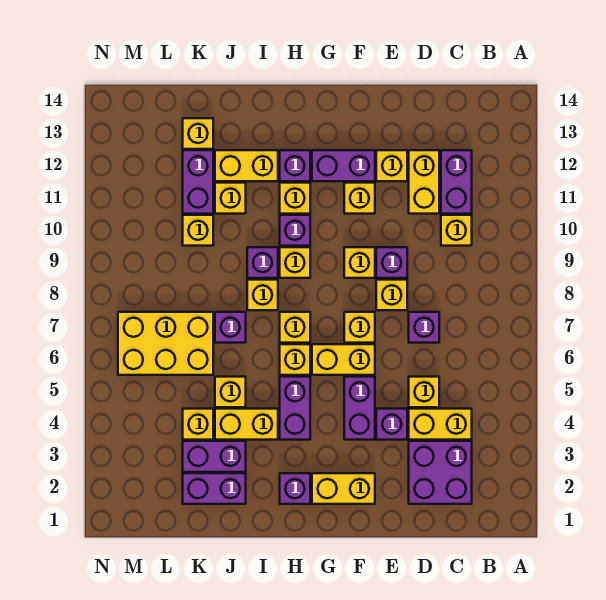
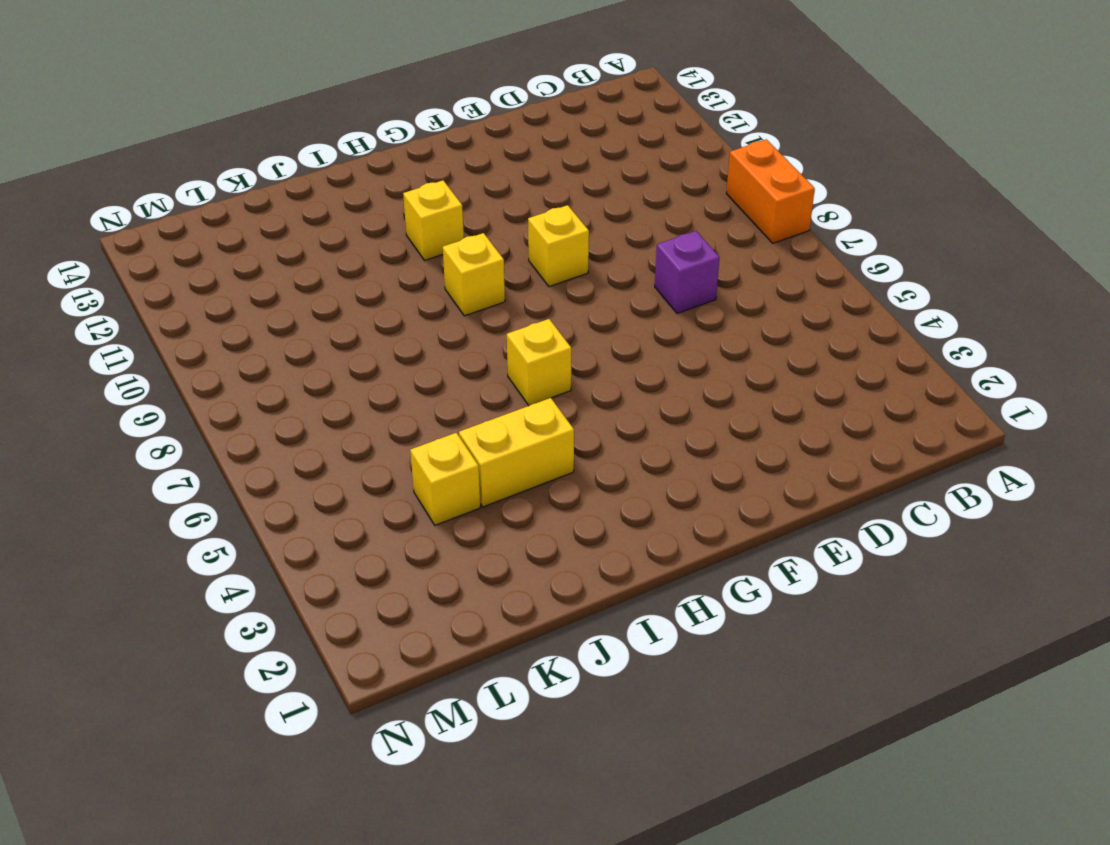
orange brick A8:A9 level 1 -> none
none -> purple brick C2:D3 level 1
none -> yellow brick C4:D4 level 1
none -> yellow brick C10 level 1
none -> purple brick C11:C12 level 1

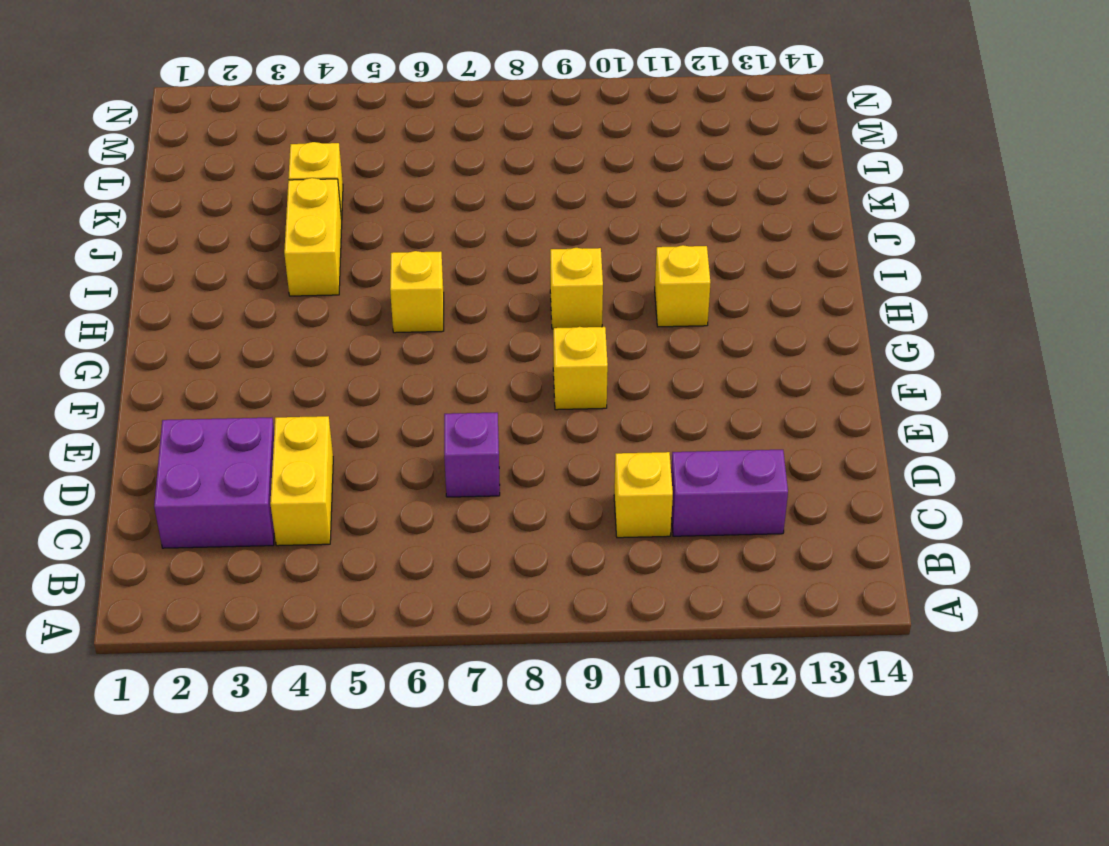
none -> yellow brick D5 level 1
none -> yellow brick D11:D12 level 1
none -> purple brick E4 level 1
none -> yellow brick E8 level 1

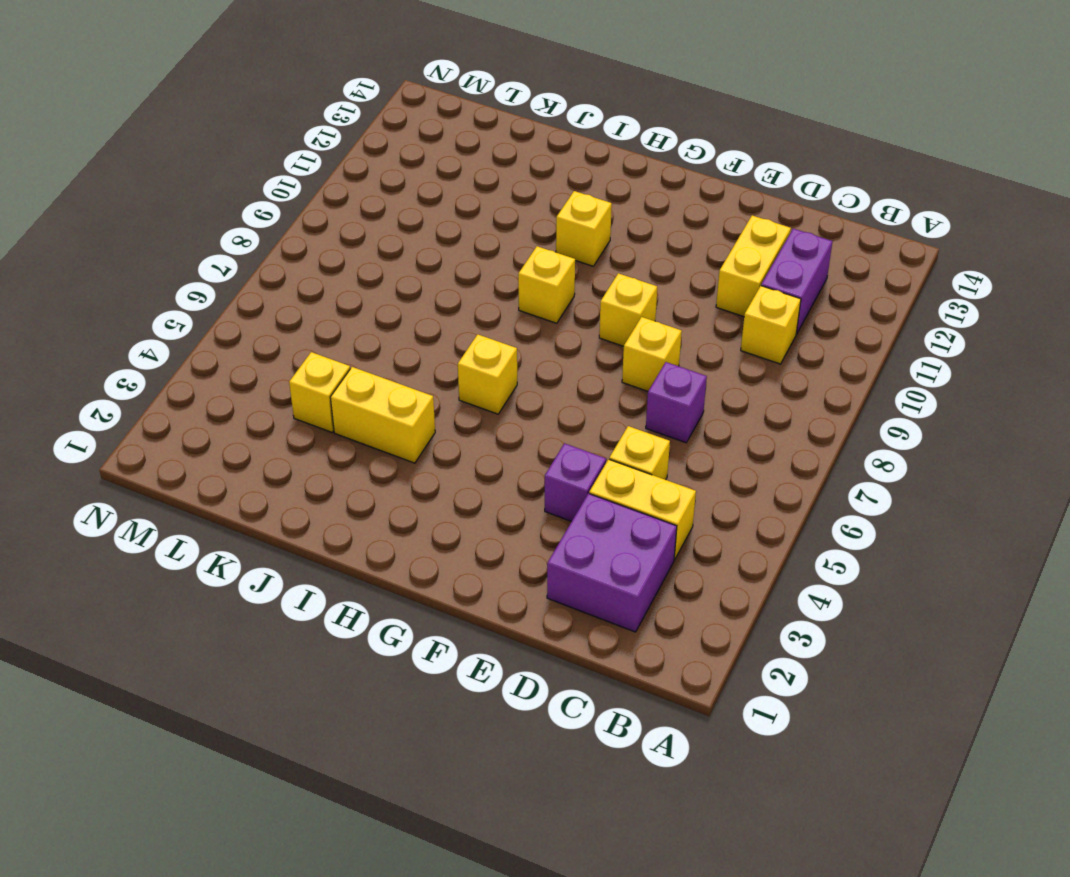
none -> purple brick E9 level 1
none -> yellow brick E12 level 1
none -> yellow brick F2:G2 level 1
none -> purple brick F4:F5 level 1

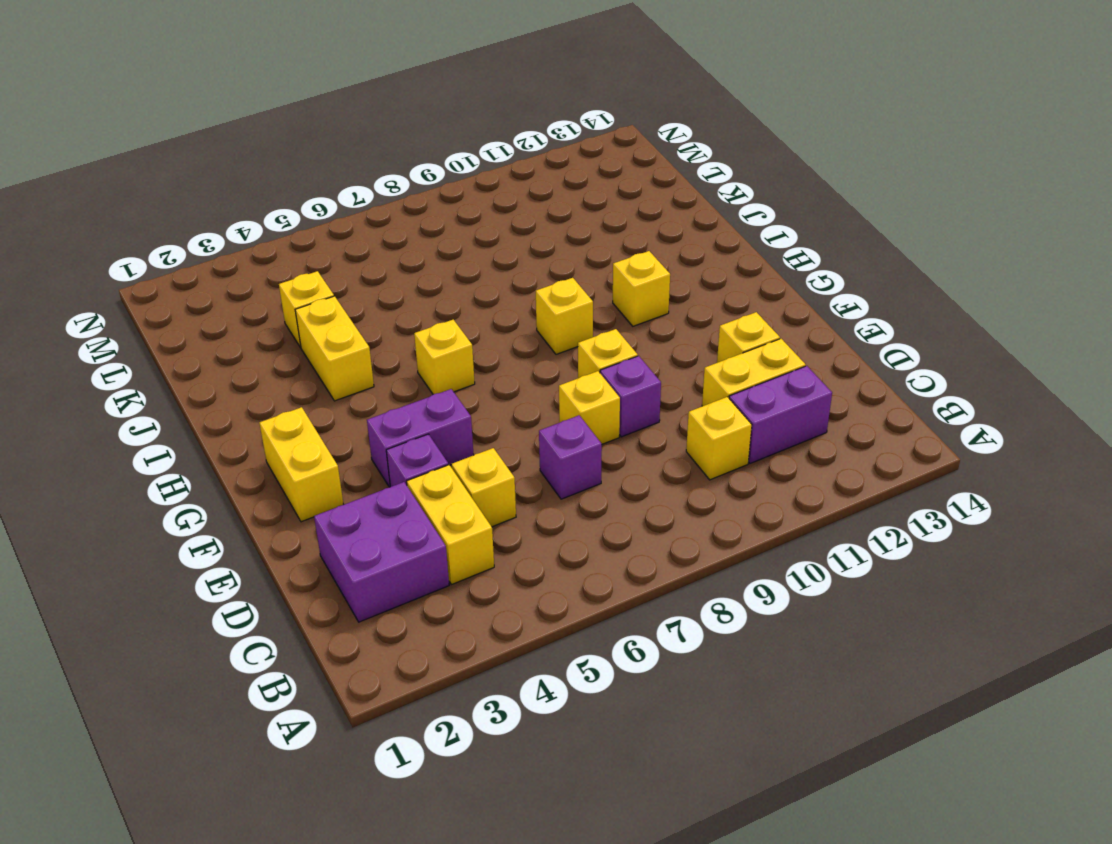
none -> yellow brick F6:G6 level 1
none -> yellow brick F7 level 1
none -> yellow brick F11 level 1
none -> purple brick F12:G12 level 1

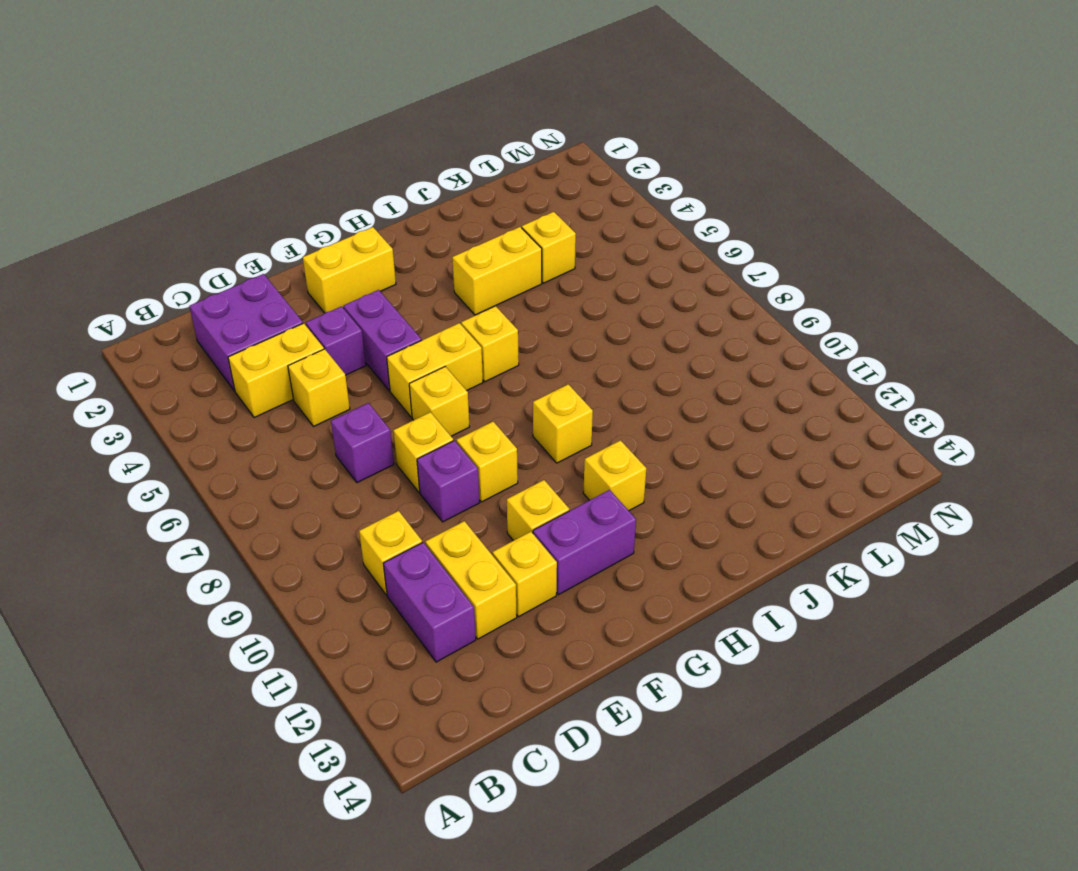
none -> purple brick H2 level 1
none -> purple brick H4:H5 level 1
none -> yellow brick H7 level 1
none -> purple brick H10 level 1

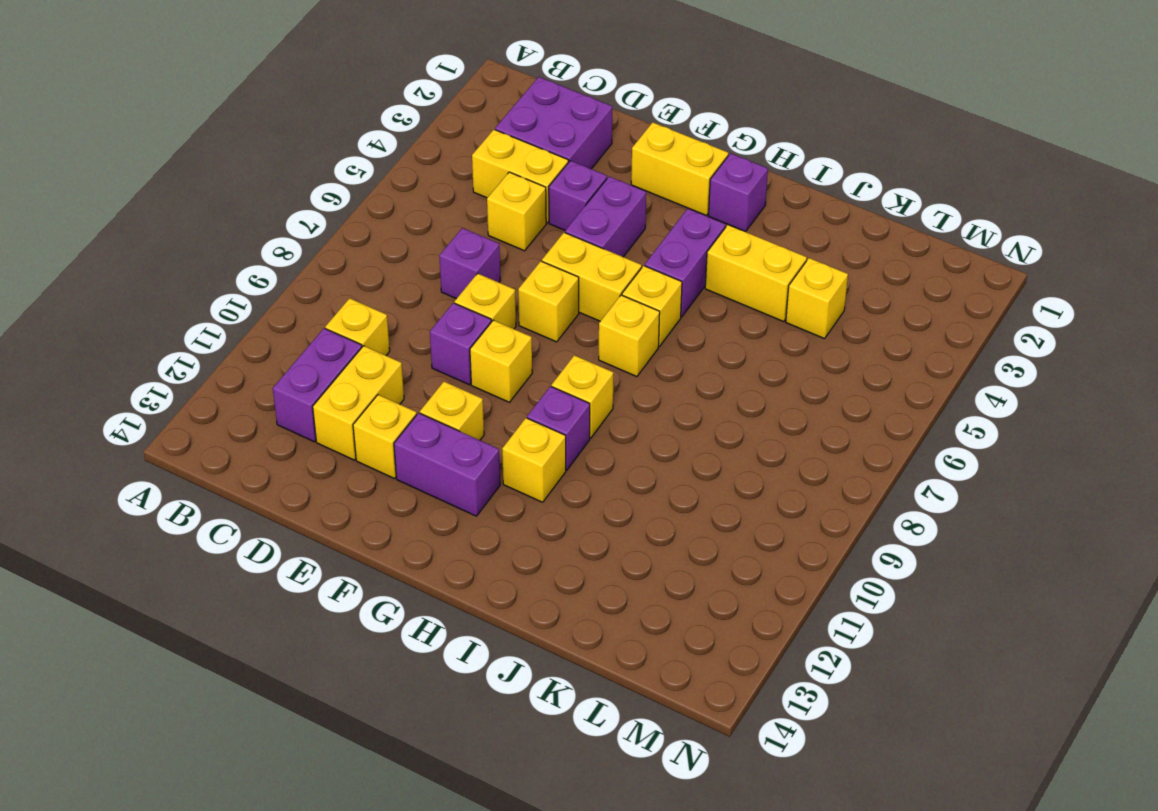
none -> purple brick H12 level 1
none -> yellow brick I8 level 1
none -> purple brick I9 level 1
none -> yellow brick I12:J12 level 1

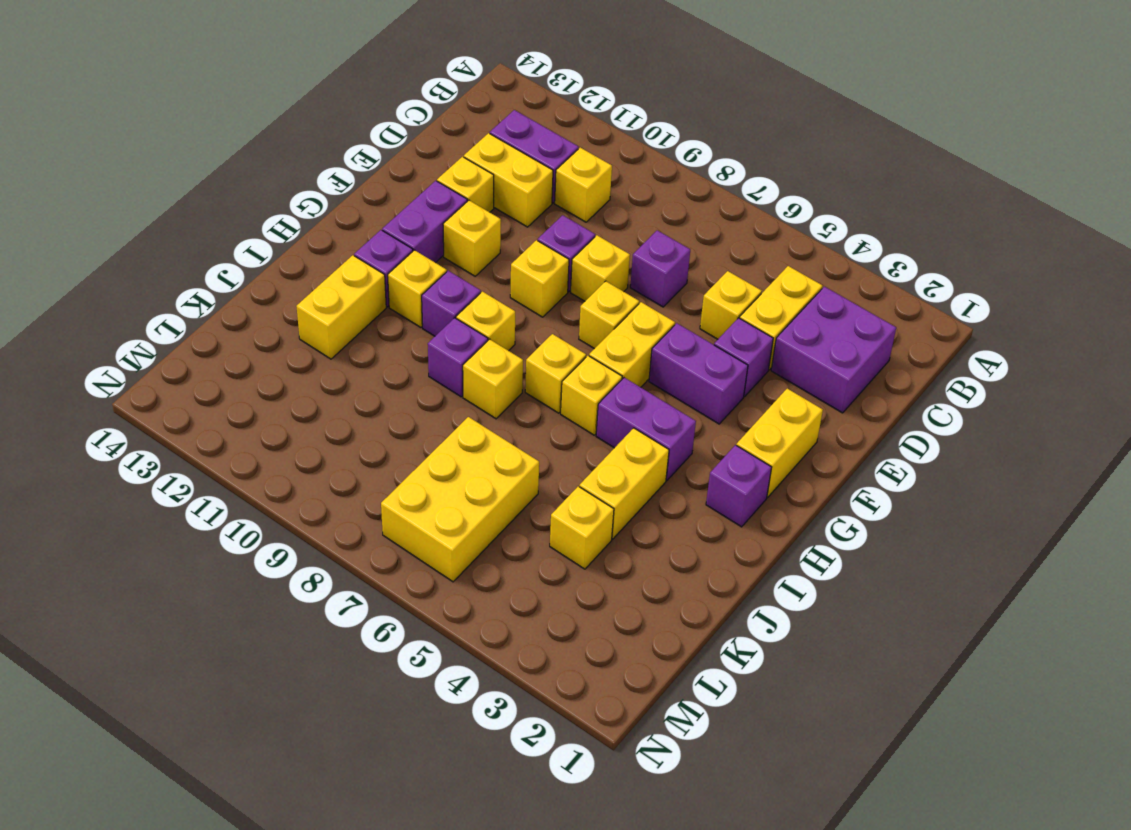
none -> purple brick J2:K2 level 1
none -> purple brick J3:K3 level 1
none -> yellow brick J5 level 1
none -> purple brick J7 level 1

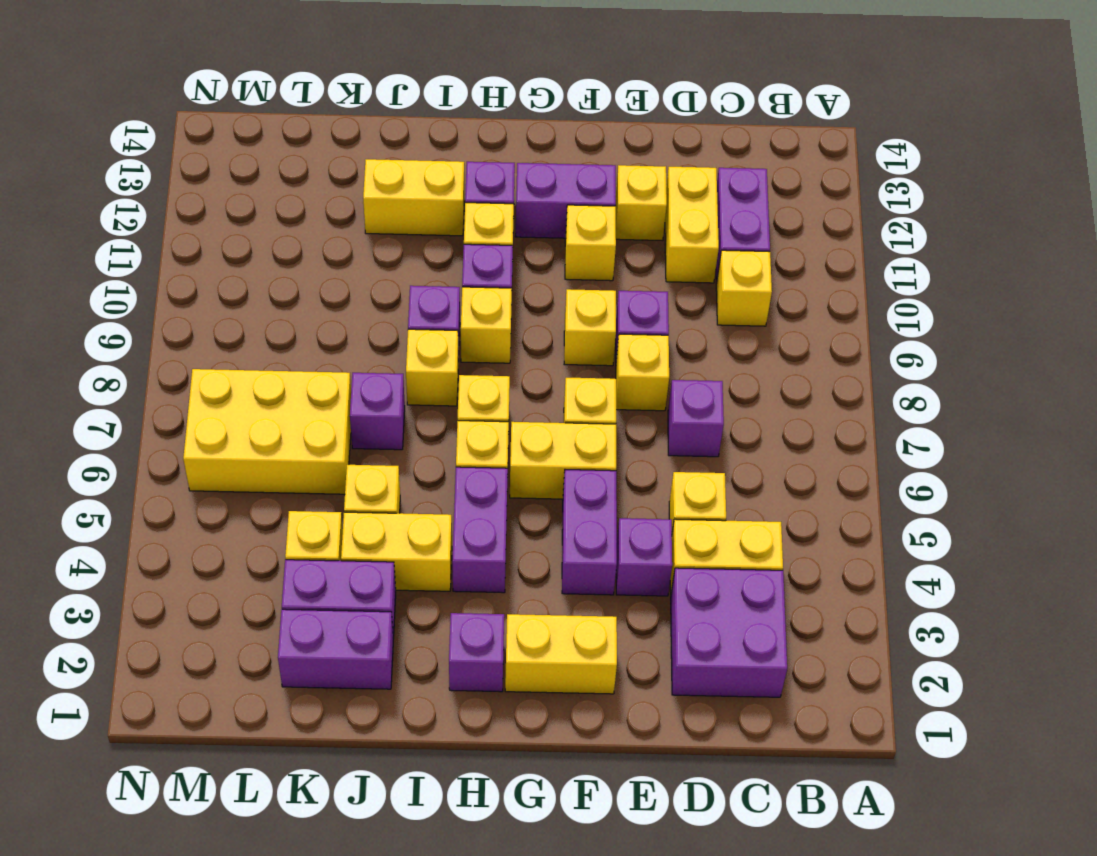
none -> yellow brick J11 level 1
none -> yellow brick K10 level 1
none -> purple brick K11:K12 level 1
none -> yellow brick K13 level 1

